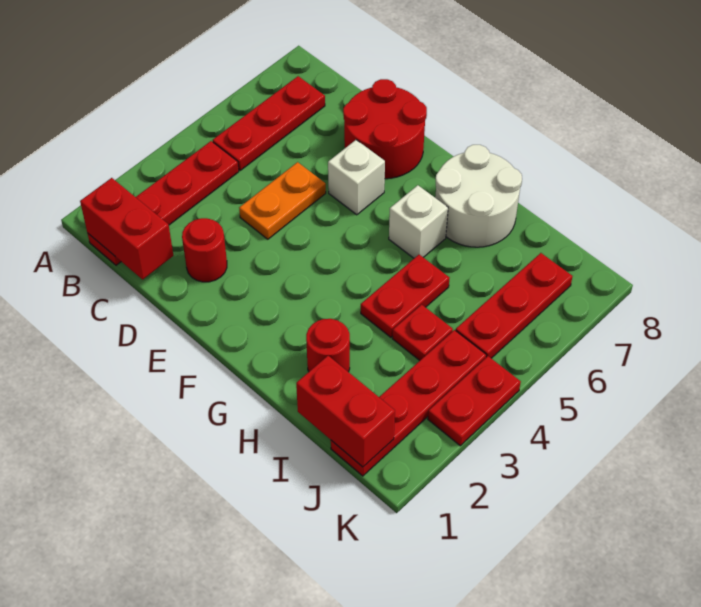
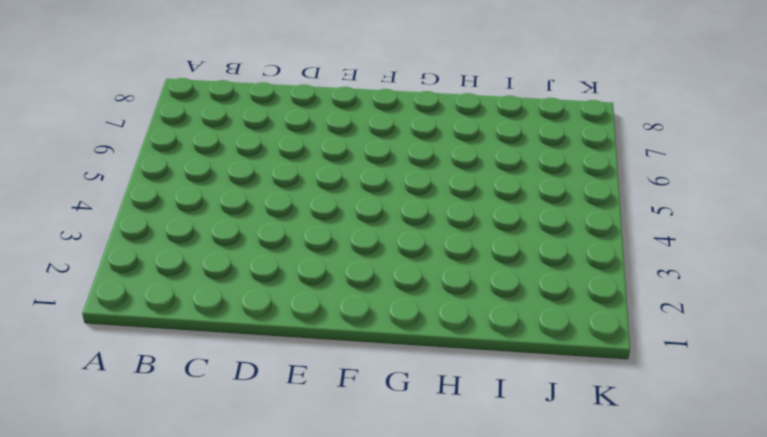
none -> red plate B1:B4 level 1
none -> red plate B5:B7 level 1
none -> red round brick D2 level 1

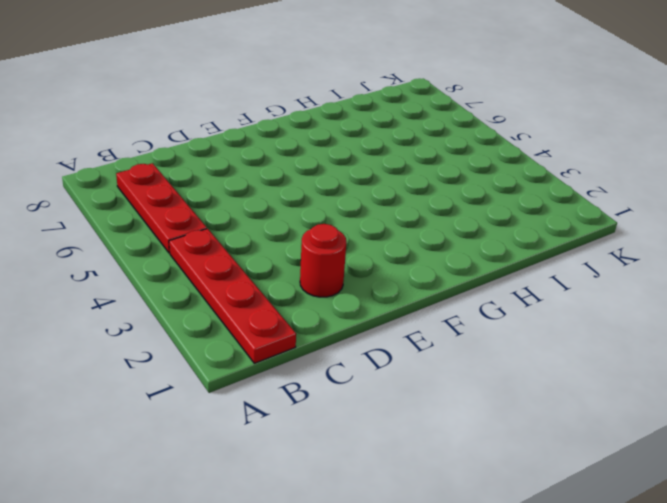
none -> orange plate D4:D5 level 1
none -> red round brick D7:E8 level 1
none -> white brick E6 level 1

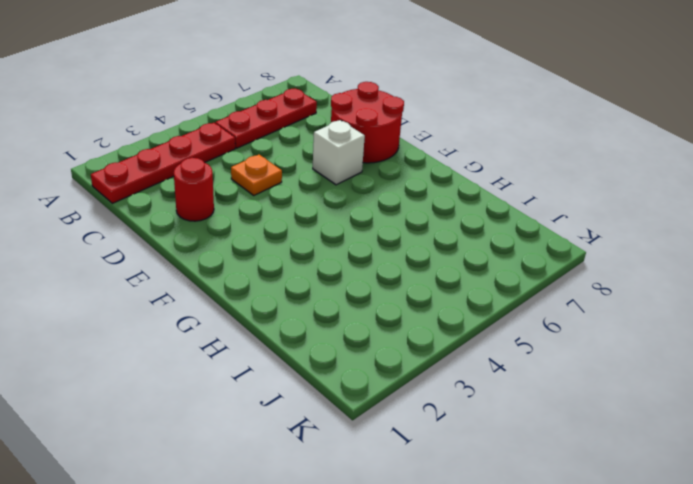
orange plate D4 level 1 -> orange plate D4:D5 level 1
none -> white brick G6 level 1
none -> white round brick G7:H8 level 1
none -> red round brick H2 level 1

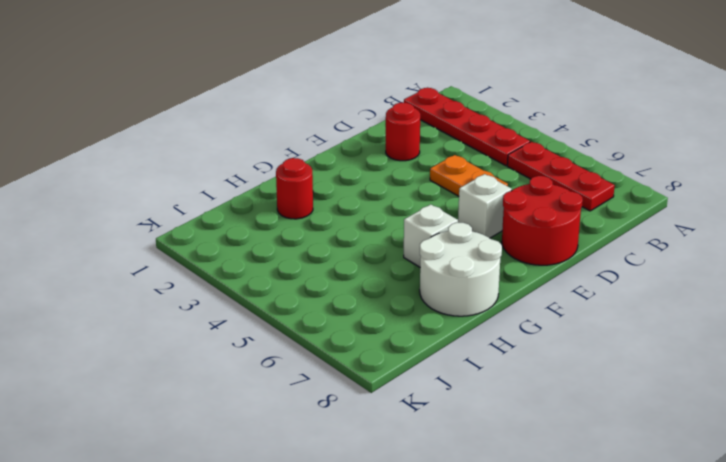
none -> red plate H4:H5 level 1
none -> red plate I4 level 1
none -> red plate J1:J4 level 1

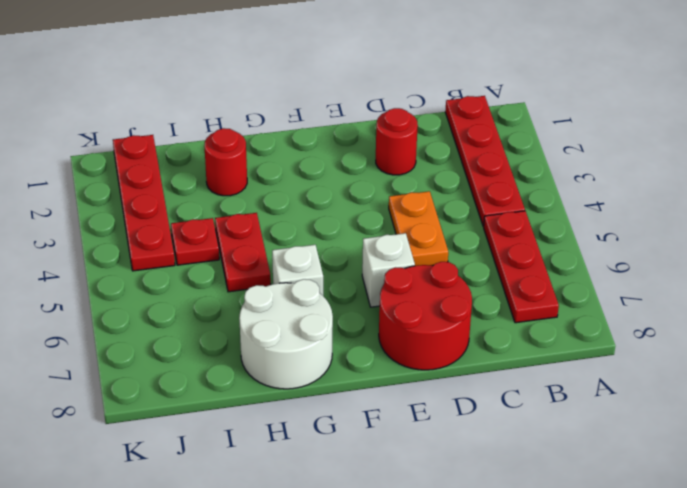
none -> red plate J5:J7 level 1
none -> red plate K3:K4 level 1
none -> red brick B1:C1 level 2

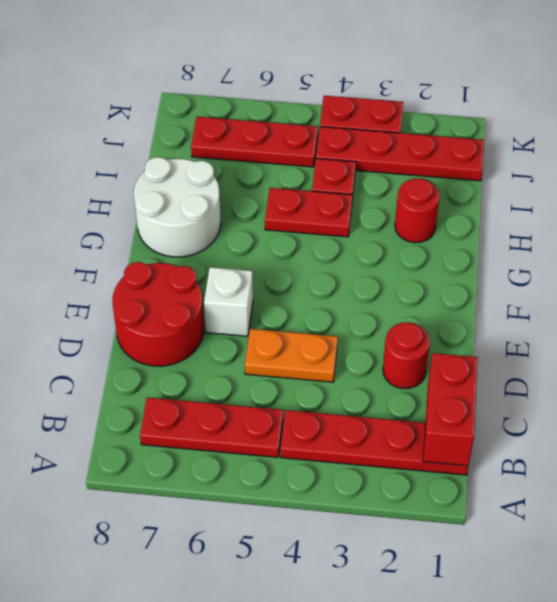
none -> white brick G6 level 1
none -> red brick I1:J1 level 2

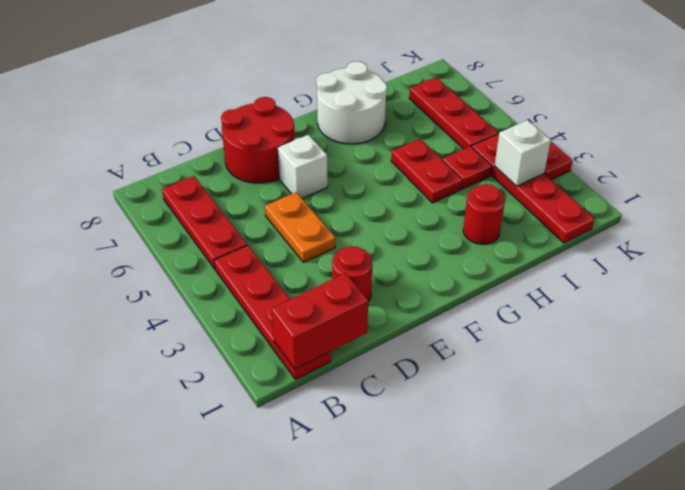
white brick J3 level 2 -> white brick G6 level 1
none -> red brick I1:J1 level 2

